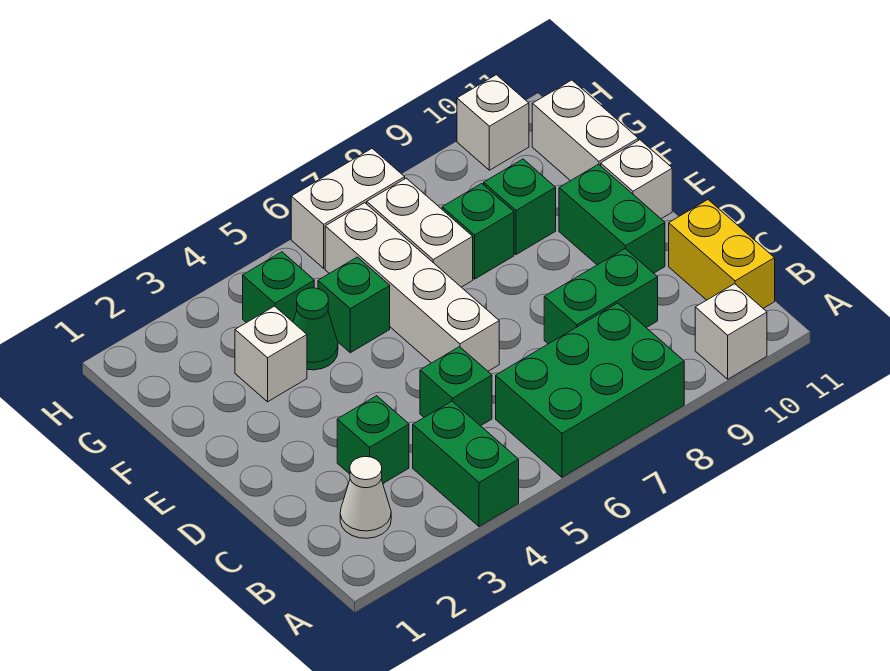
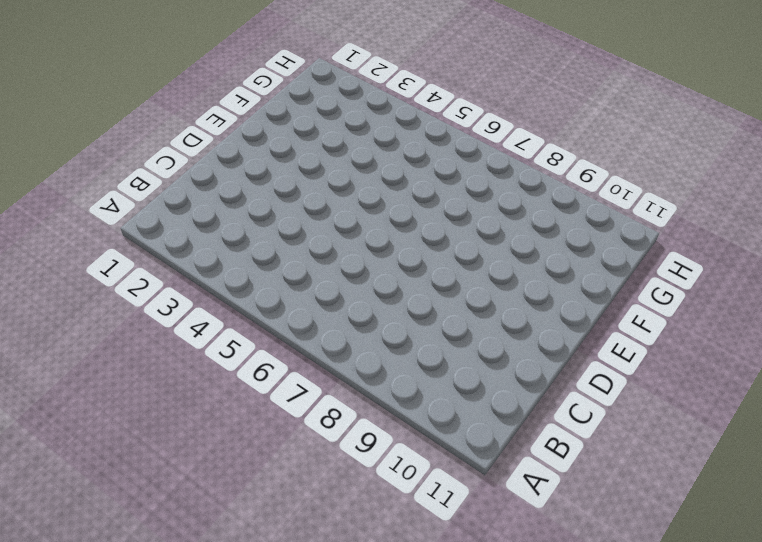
none -> green brick A4:B4 level 1
none -> green brick A6:B8 level 1
none -> white brick A10 level 1

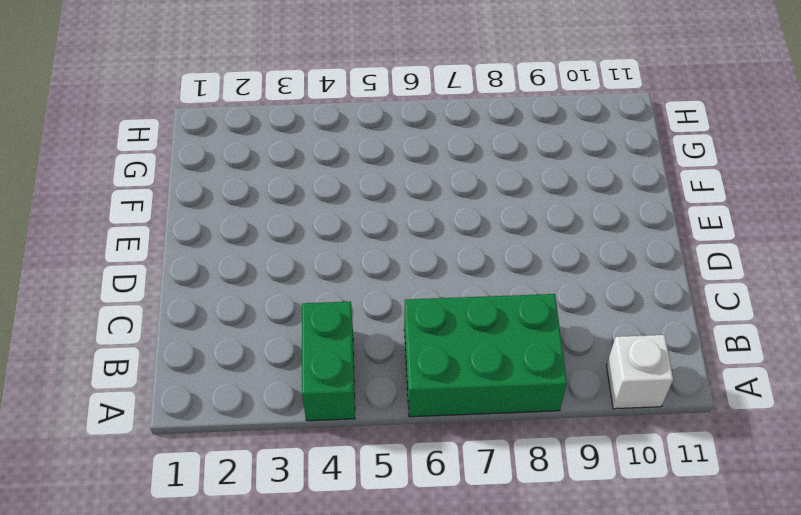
none -> white cone B2 level 1
none -> yellow brick B11:C11 level 1
none -> green brick C3 level 1

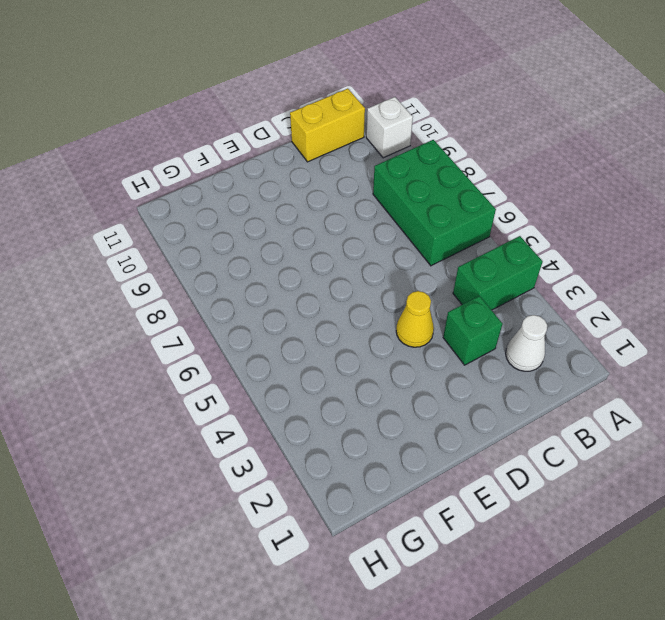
yellow cone D4 level 1 -> none
none -> green brick C5 level 1
none -> green brick C8:C9 level 1
none -> white brick D6:G6 level 1

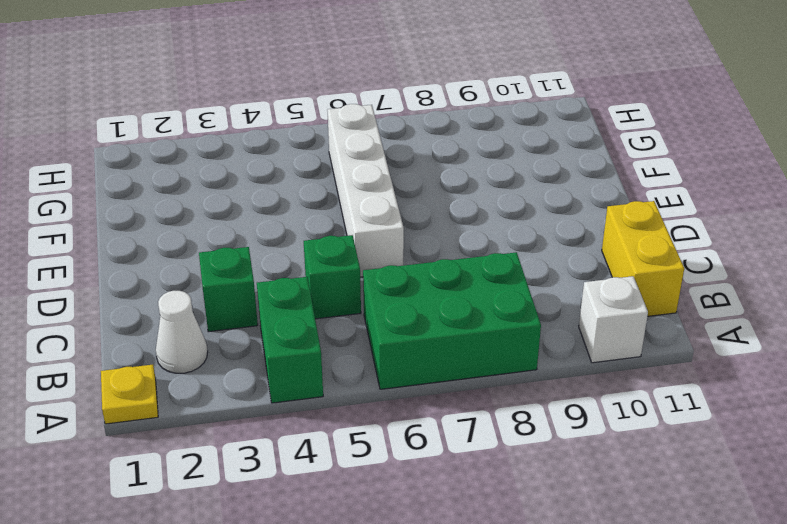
yellow plate A1 level 1 -> none
none -> green brick C8:C9 level 1
none -> green brick D10:E10 level 1
none -> white brick E11 level 1

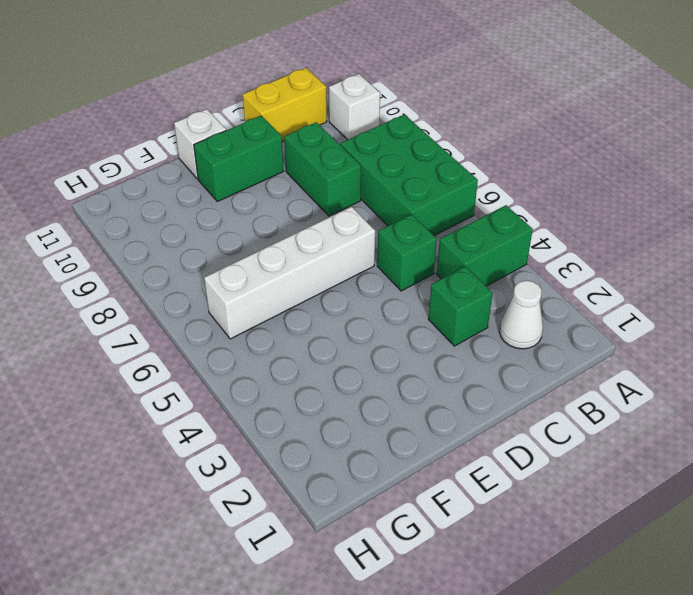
none -> white brick F3 level 1
none -> green cone F4 level 1
none -> green brick F5 level 1

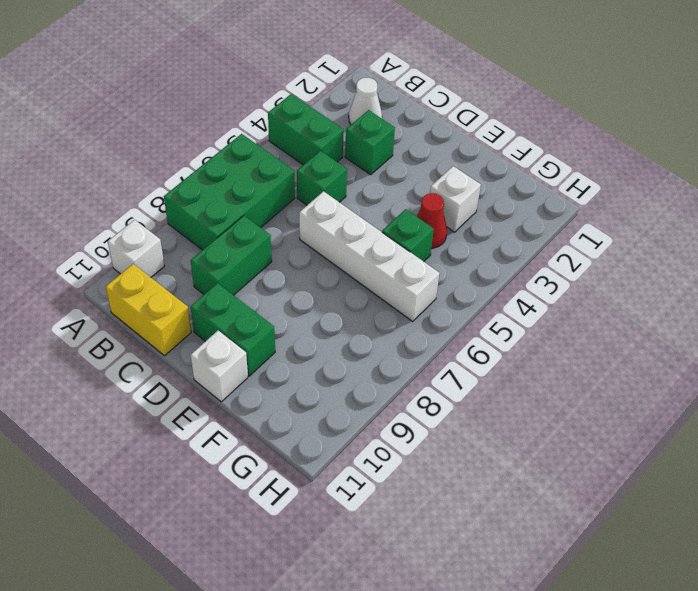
red cone F4 level 1 -> green cone F4 level 1
none -> white brick F7:G7 level 1
none -> green brick F8 level 1
none -> green brick F9 level 1

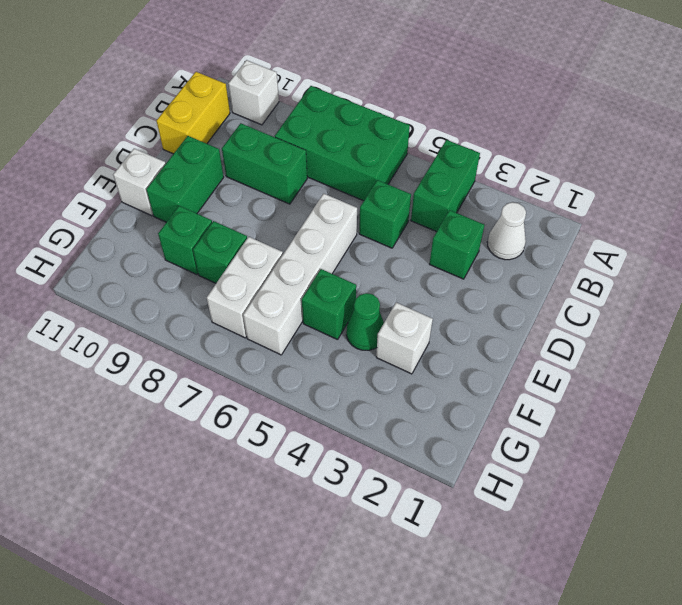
none -> white brick F11:G11 level 1
none -> green brick G4 level 1
none -> white brick H6:H7 level 1

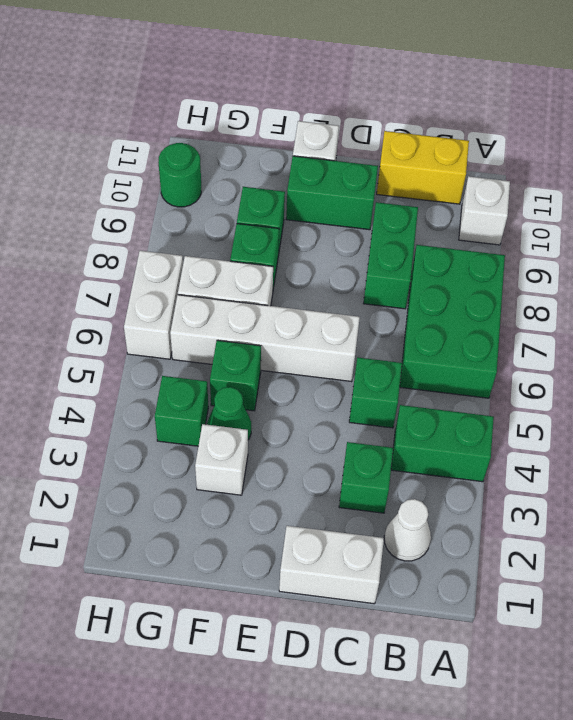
white brick C1:D1 level 1 -> white brick F11:G11 level 1
green round brick H10 level 1 -> white brick H10 level 1

